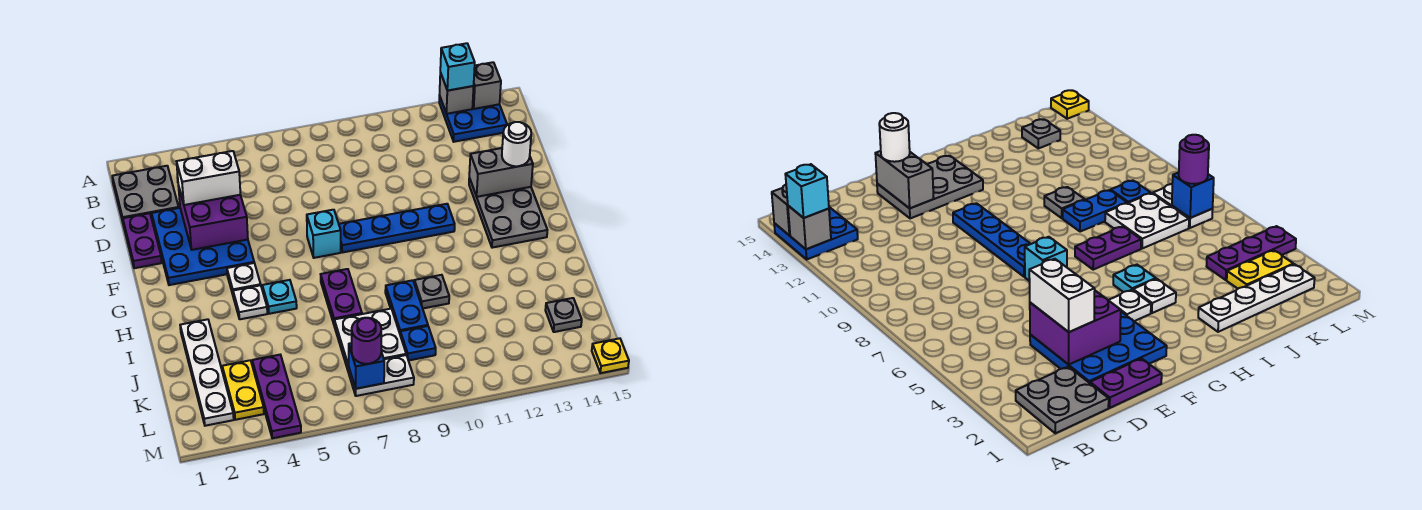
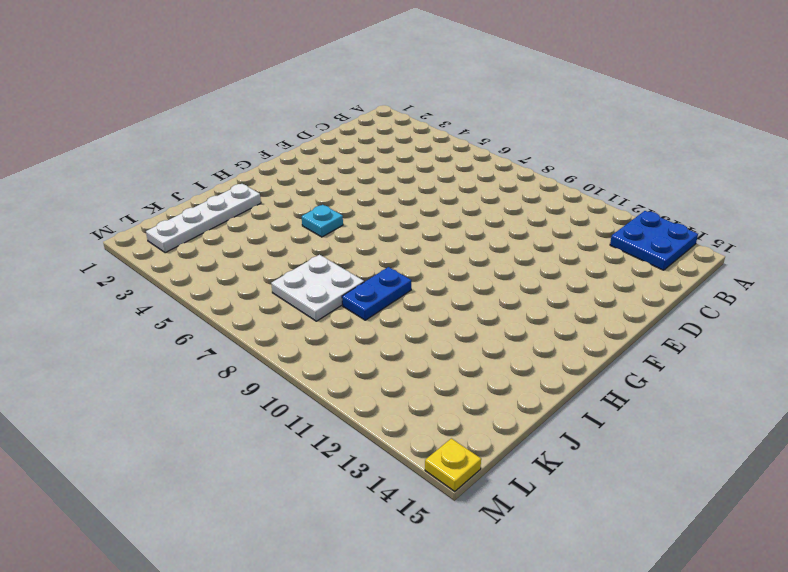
none -> grey plate B1:C2 level 1
none -> purple plate D1:E1 level 1
none -> blue plate D2:F4 level 1
none -> grey plate E13:G14 level 1

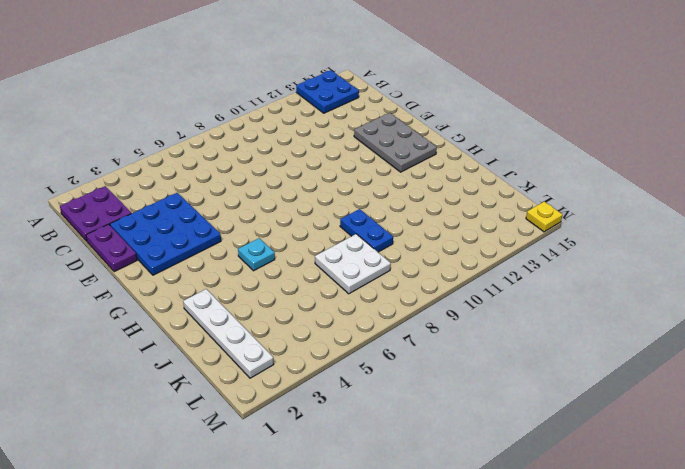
purple plate B1:C2 level 1 -> grey plate B1:C2 level 1
none -> cyan brick F7 level 1
none -> blue plate F8:F11 level 1
none -> white plate G4 level 1
none -> white plate H4 level 1

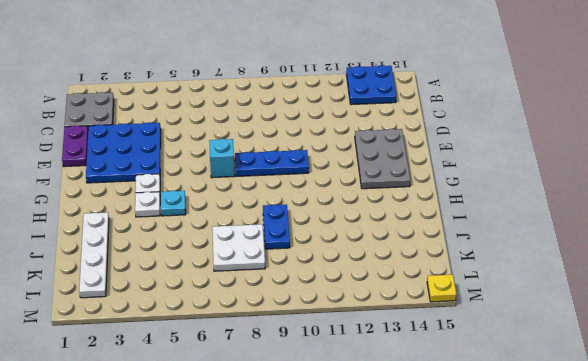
blue plate F8:F10 level 1 -> blue plate F8:F11 level 1
none -> purple plate H7:I7 level 1
none -> grey plate I10 level 1
none -> yellow plate K3:L3 level 1
none -> purple plate K4:M4 level 1

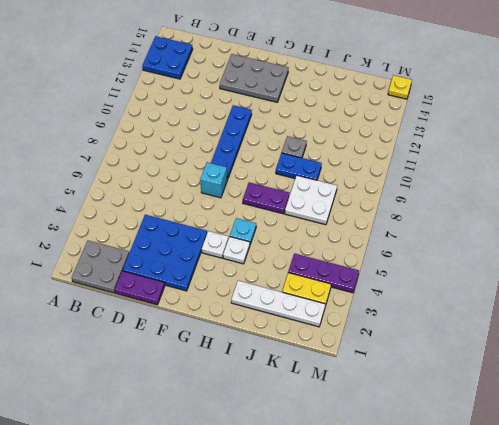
none -> blue plate K9 level 1
none -> grey plate K14 level 1
none -> white plate L7:L8 level 1
none -> grey brick A13 level 2

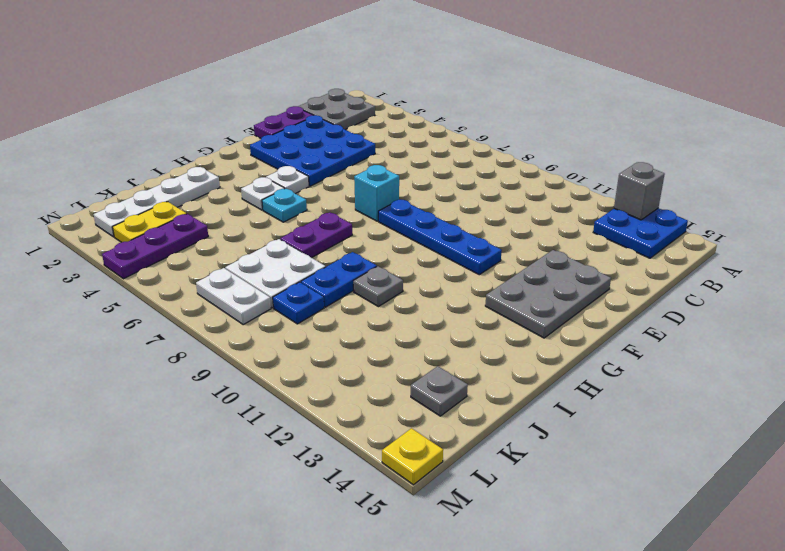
none -> grey brick A14 level 2
none -> purple brick D3:E4 level 2
none -> grey brick E13:E14 level 2
none -> blue brick L7 level 2

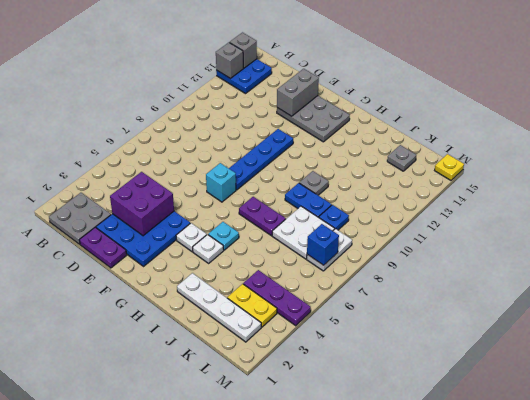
none -> cyan brick A13 level 3
none -> white brick D3:D4 level 3
none -> white round brick E14 level 3
none -> purple round brick L7 level 3

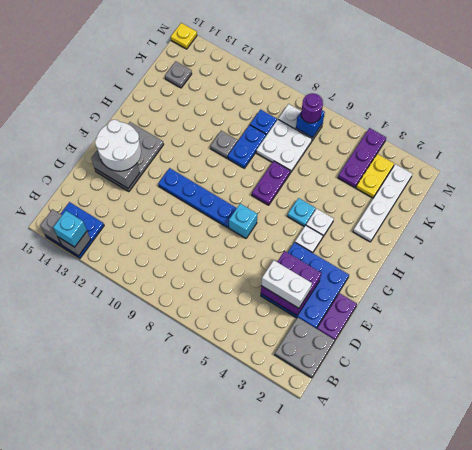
white round brick E13:F14 level 3 -> white round brick E14 level 3

